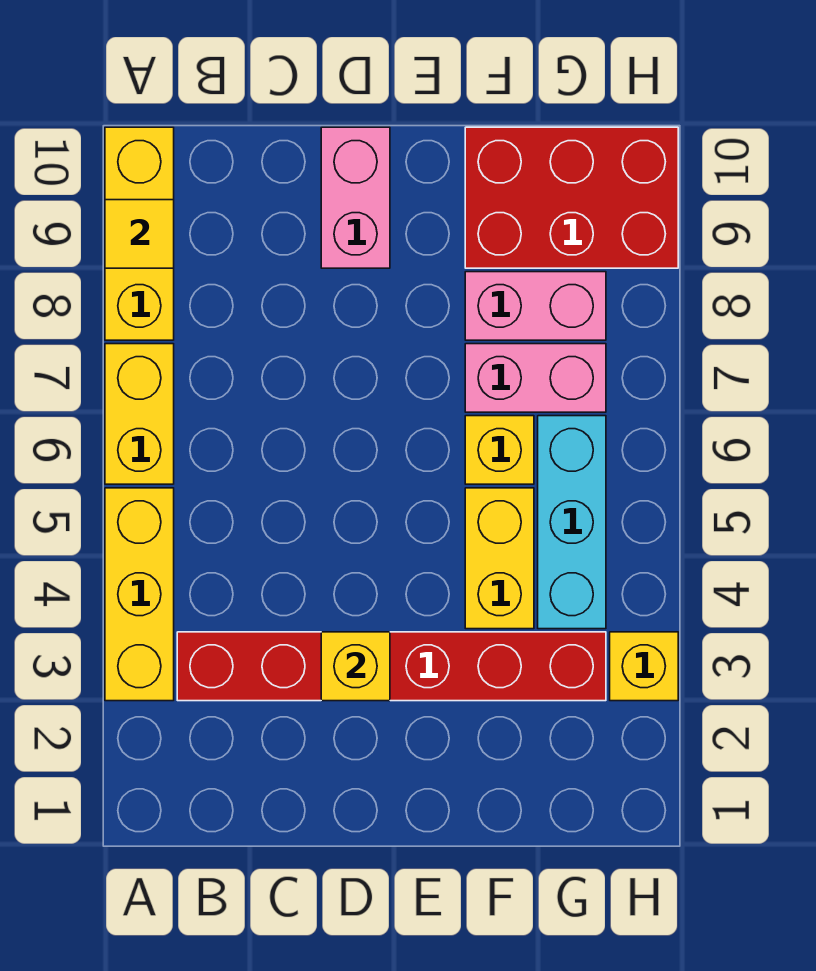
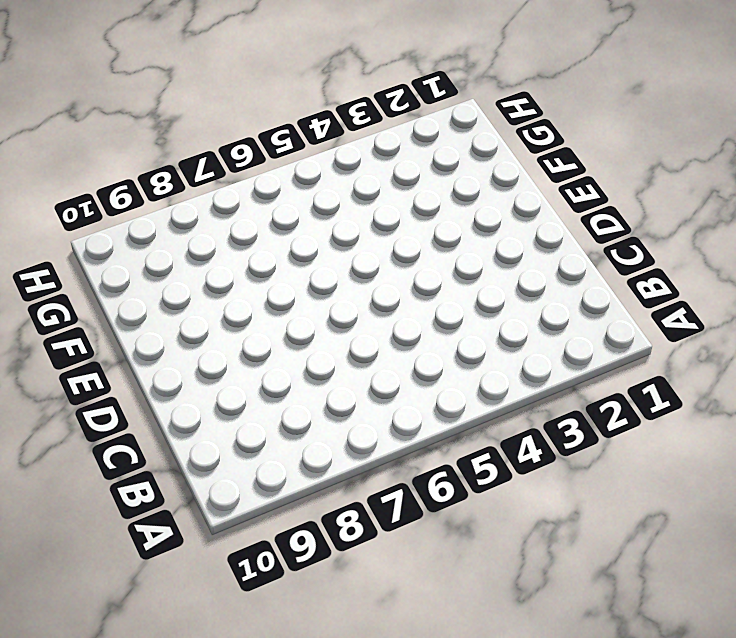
none -> yellow brick A3:A5 level 1
none -> yellow brick A6:A7 level 1
none -> yellow brick A8:A10 level 1

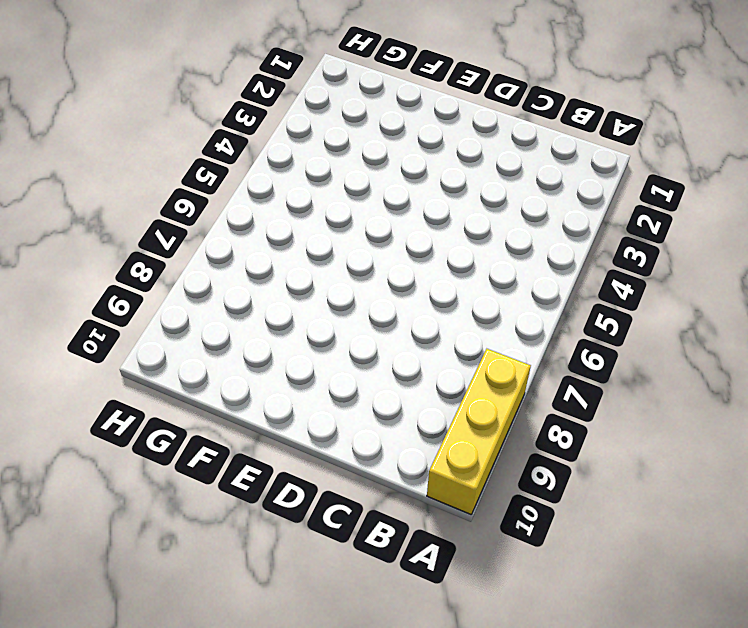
none -> yellow brick A3:A5 level 1
none -> yellow brick A6:A7 level 1
none -> red brick B3:G3 level 1

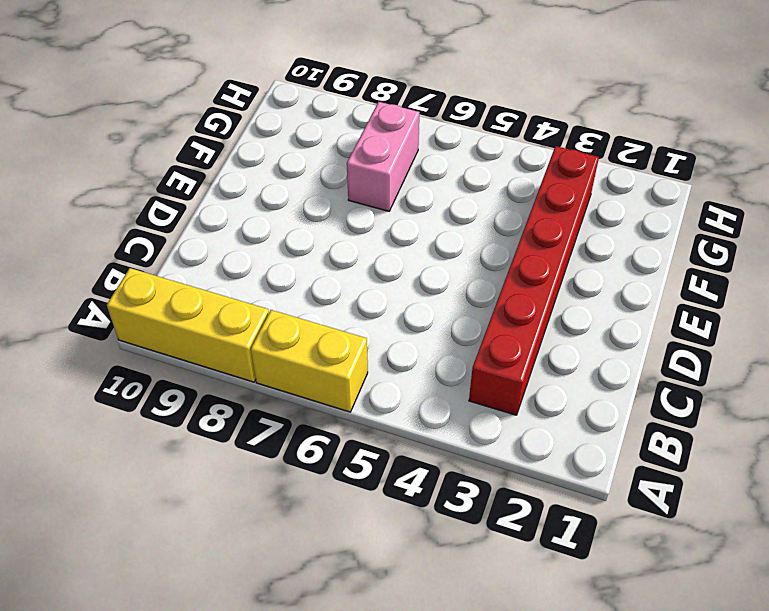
none -> yellow brick A3:A5 level 1
none -> pink brick D9:D10 level 1
none -> yellow brick F4:F5 level 1

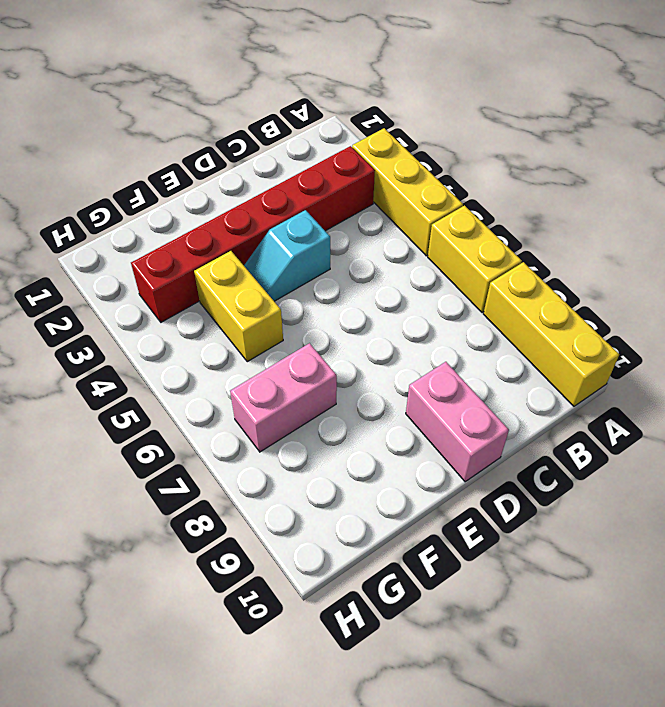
cyan slope D4:E4 level 1 top D -> none
none -> yellow brick F6 level 1
none -> pink brick F8:G8 level 1
none -> red brick F9:H10 level 1

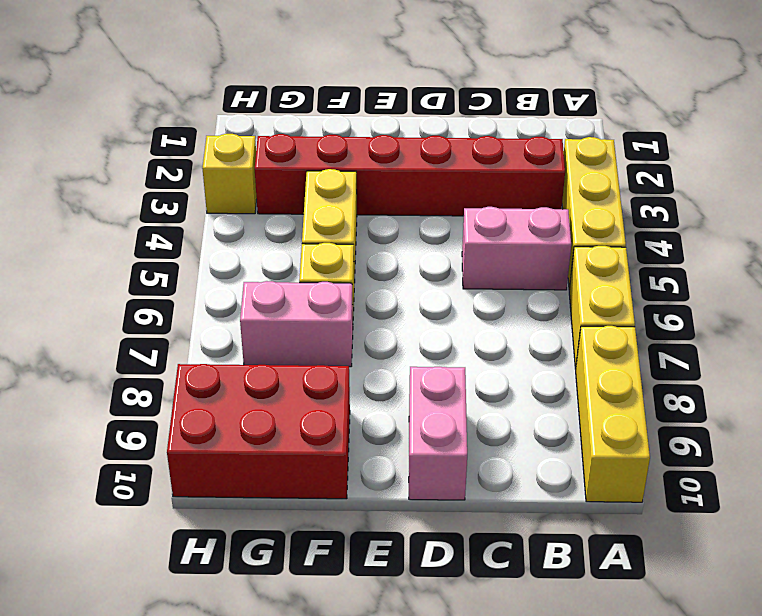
pink brick B5:C5 level 1 -> pink brick F8:G8 level 1
none -> cyan brick G4:G6 level 1
none -> yellow tile A9 level 2
none -> yellow brick D3 level 2

